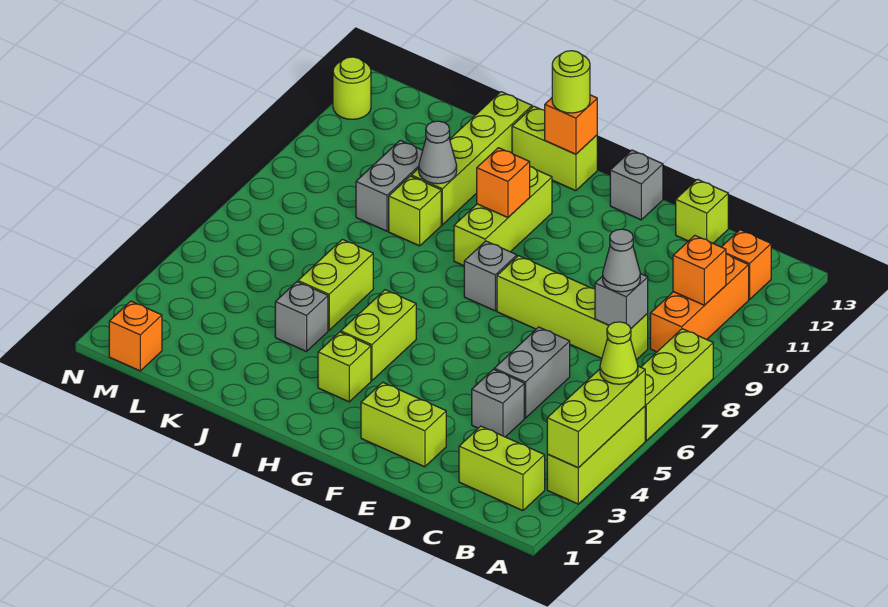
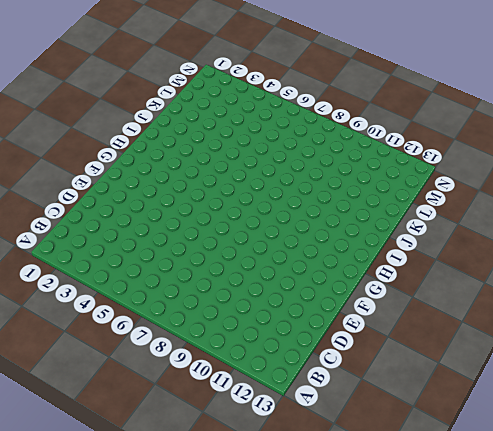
none -> lime brick A3:A5 level 1
none -> lime brick A6:A8 level 1
none -> lime brick B2:C2 level 1
none -> orange brick B9:B11 level 1

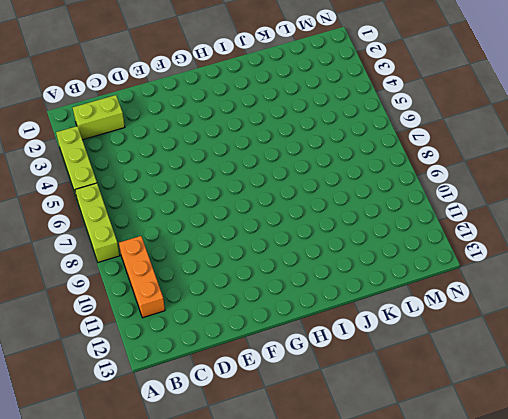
none -> orange brick B12 level 1
none -> lime brick C8:F8 level 1
none -> grey brick D4 level 1
none -> grey brick D5:D6 level 1

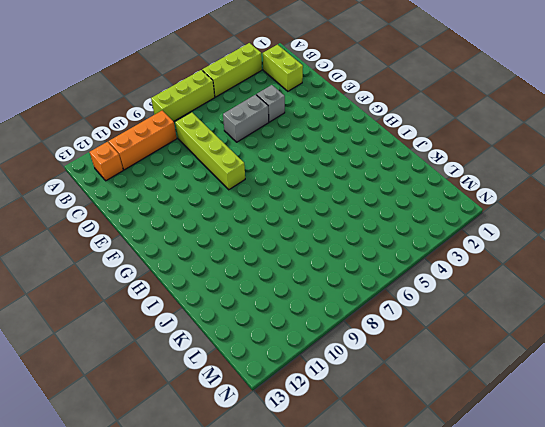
none -> lime brick D13 level 1
none -> lime brick E2:F2 level 1
none -> grey brick F13 level 1
none -> grey brick G8 level 1

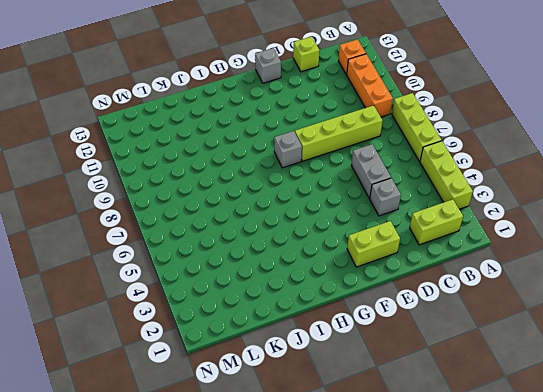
none -> lime brick H3 level 1
none -> lime brick H4:H5 level 1
none -> lime brick H9:H11 level 1
none -> lime brick H13:I13 level 1

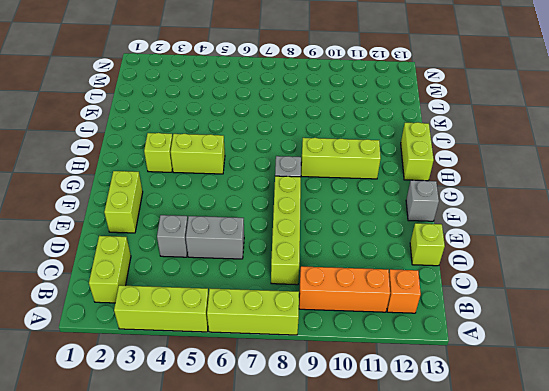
none -> grey brick J4 level 1
none -> lime brick J5:J6 level 1
none -> lime brick J9 level 1
none -> lime brick J10:J13 level 1

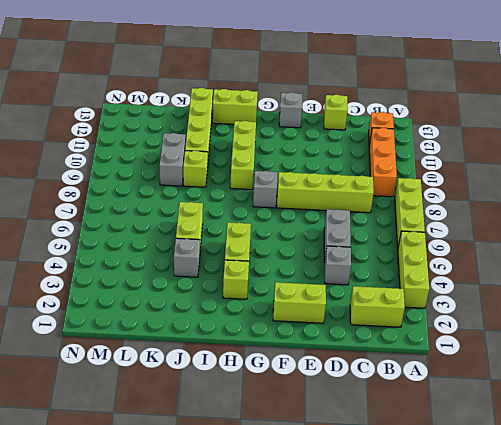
none -> orange brick M1 level 1
none -> lime round brick N12 level 1
none -> lime brick A3:A5 level 2
none -> orange brick B10 level 2

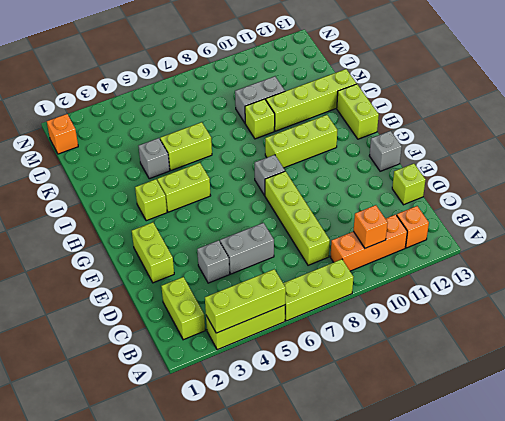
none -> lime round brick N12 level 1
none -> grey brick C8 level 2
none -> orange brick H10 level 2
none -> orange brick H13 level 2

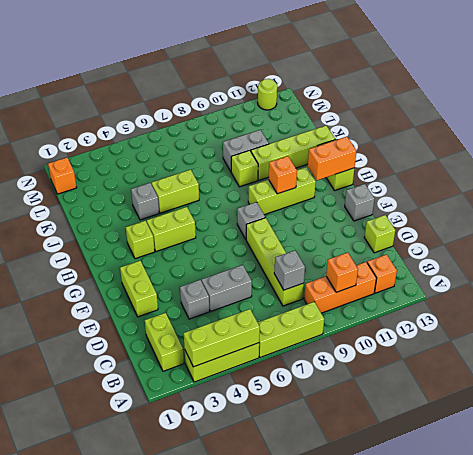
orange brick H12:H13 level 2 -> orange brick H13 level 2
none -> grey cone J10 level 2
none -> lime cone A5 level 3
none -> grey cone C8 level 3
none -> lime round brick H13 level 3

